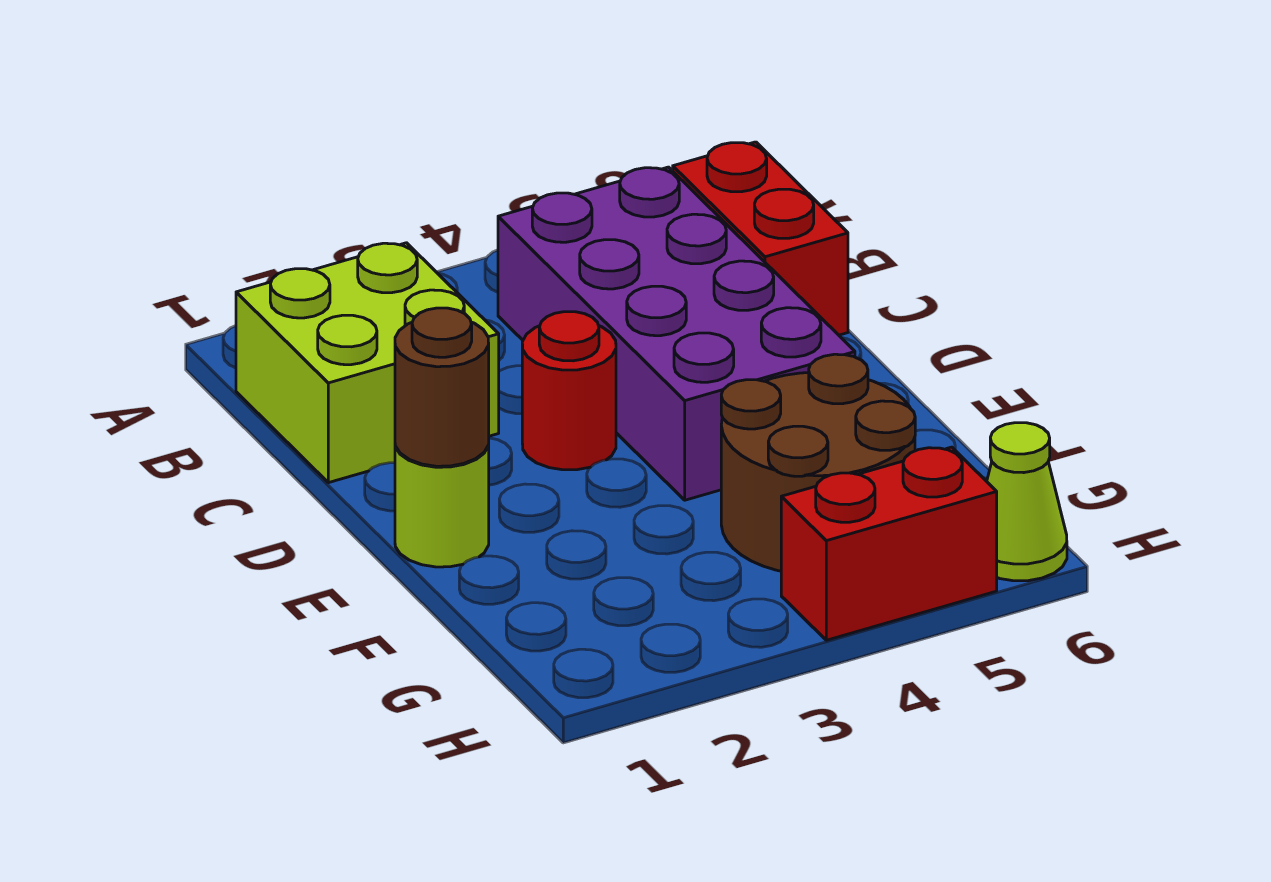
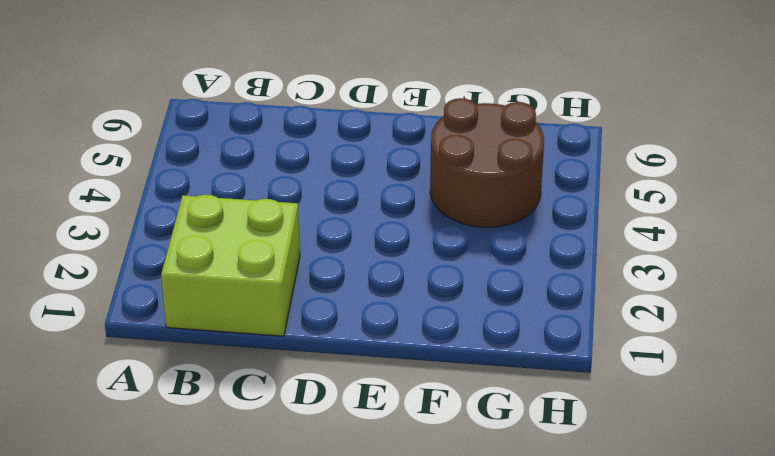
none -> purple brick B4:E5 level 1
none -> red brick B6:C6 level 1

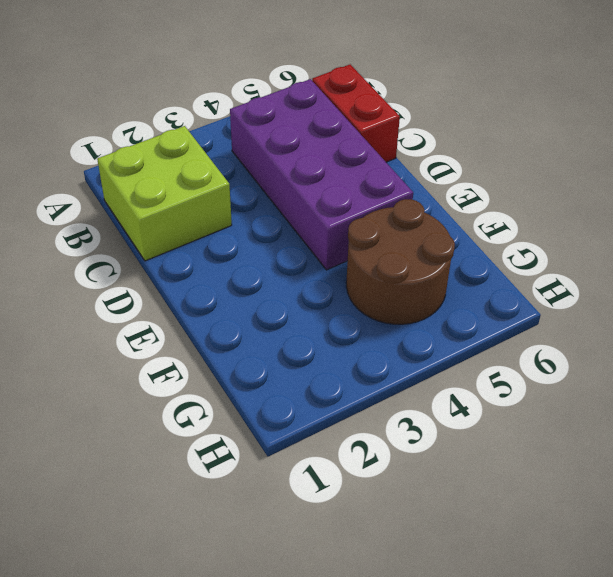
none -> red round brick D3 level 1
none -> lime round brick E1 level 1

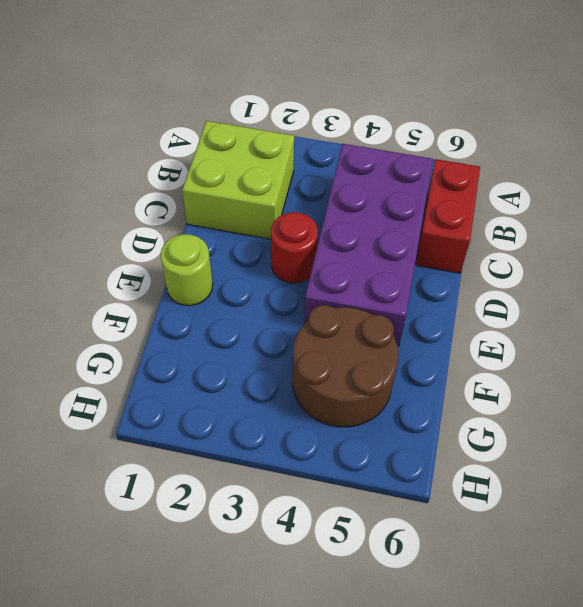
none -> red brick H4:H5 level 1
none -> lime cone H6 level 1

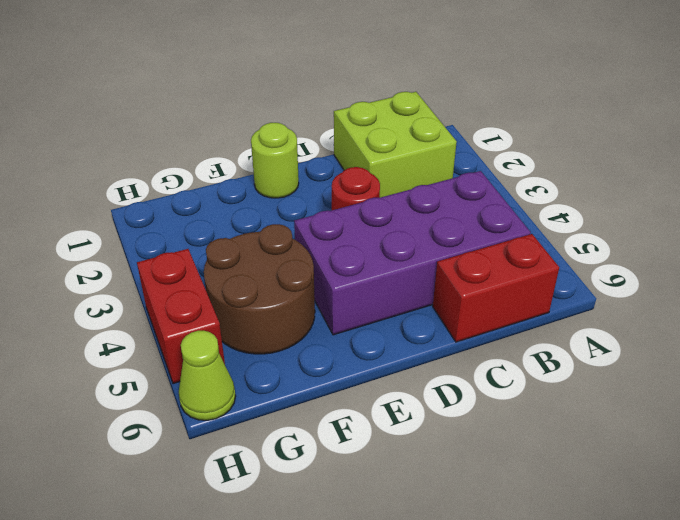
none -> brown round brick E1 level 2

